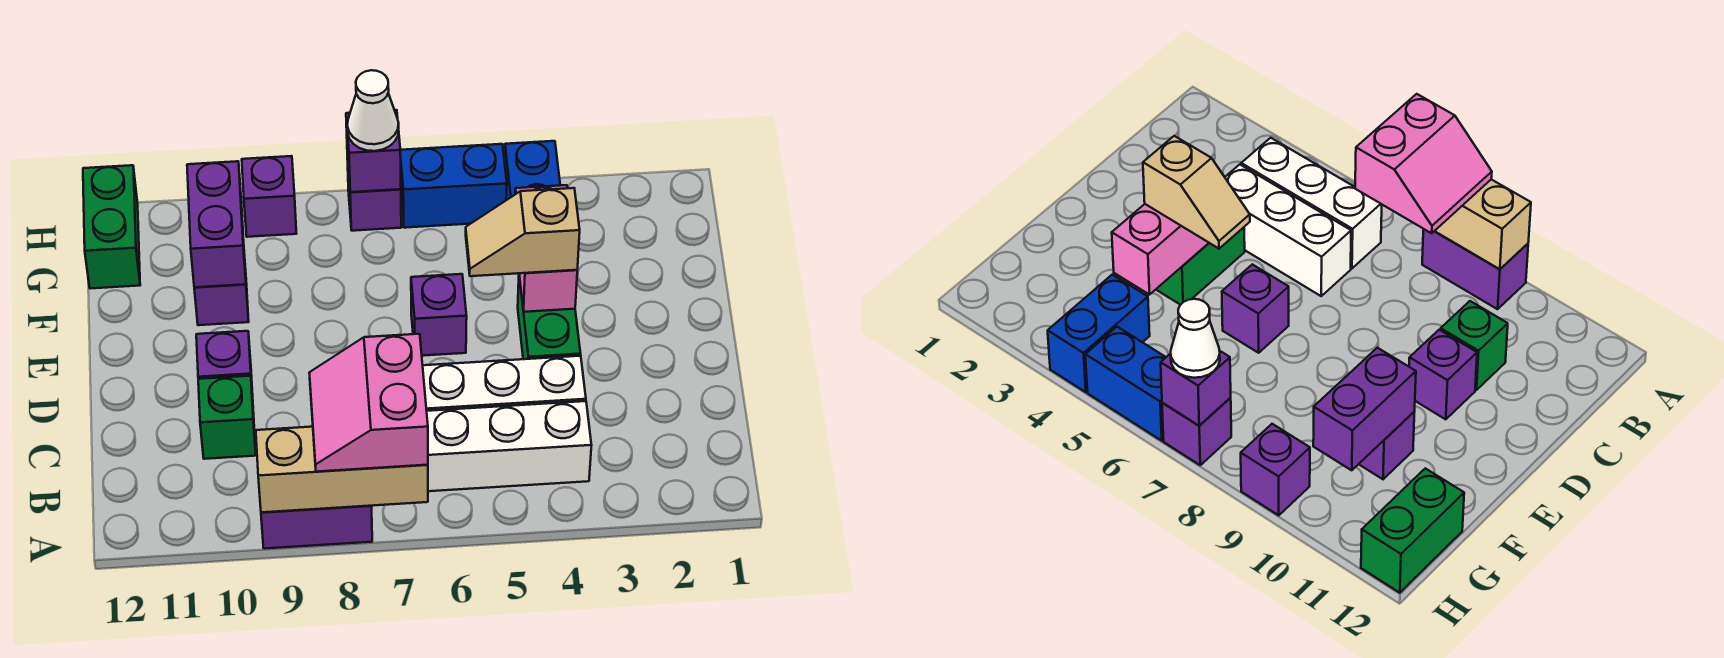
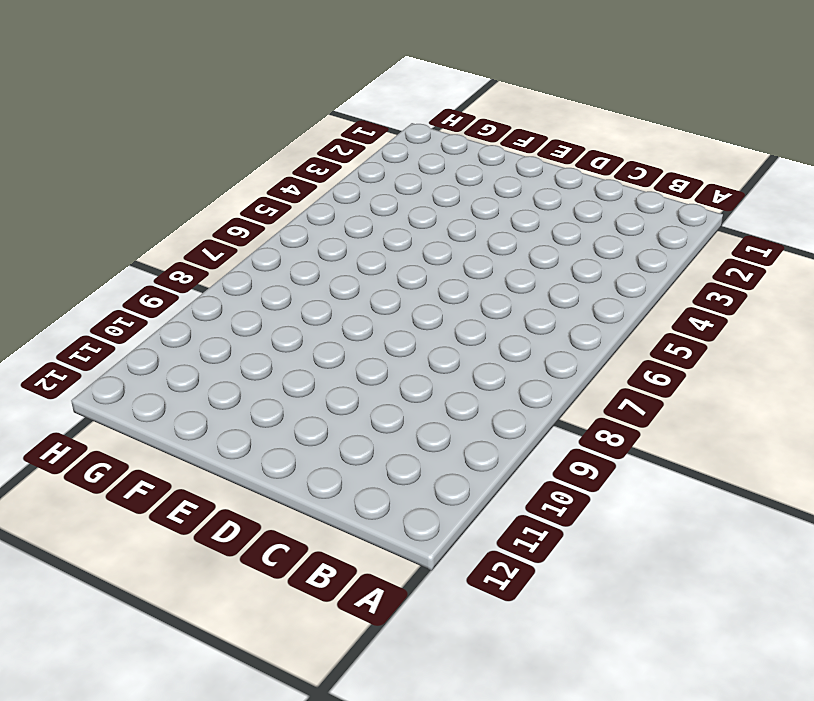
none -> purple brick A8:A9 level 1
none -> white brick B4:B6 level 1
none -> white brick C4:C6 level 1

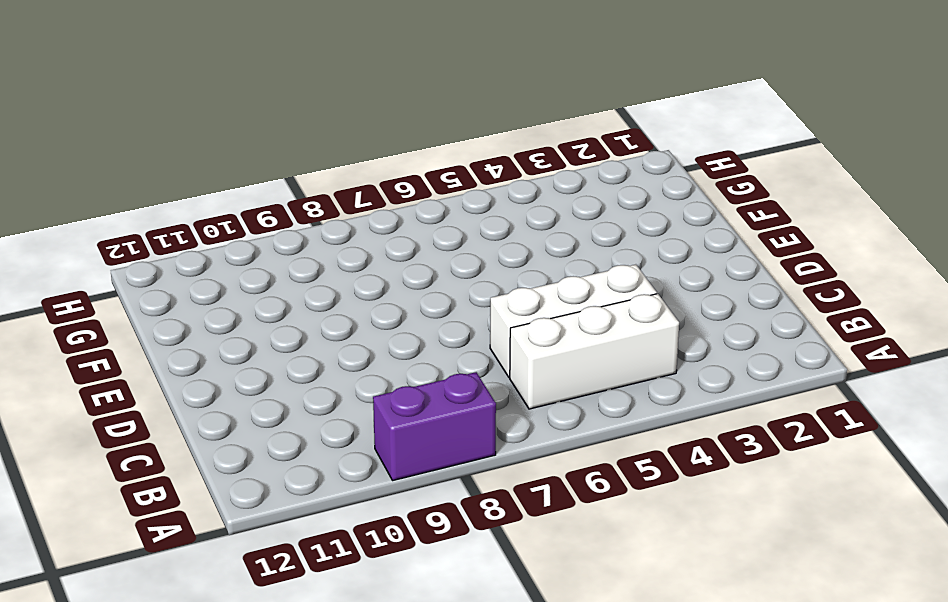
none -> green brick C10 level 1
none -> green brick D4:E4 level 1
none -> purple brick D10 level 1

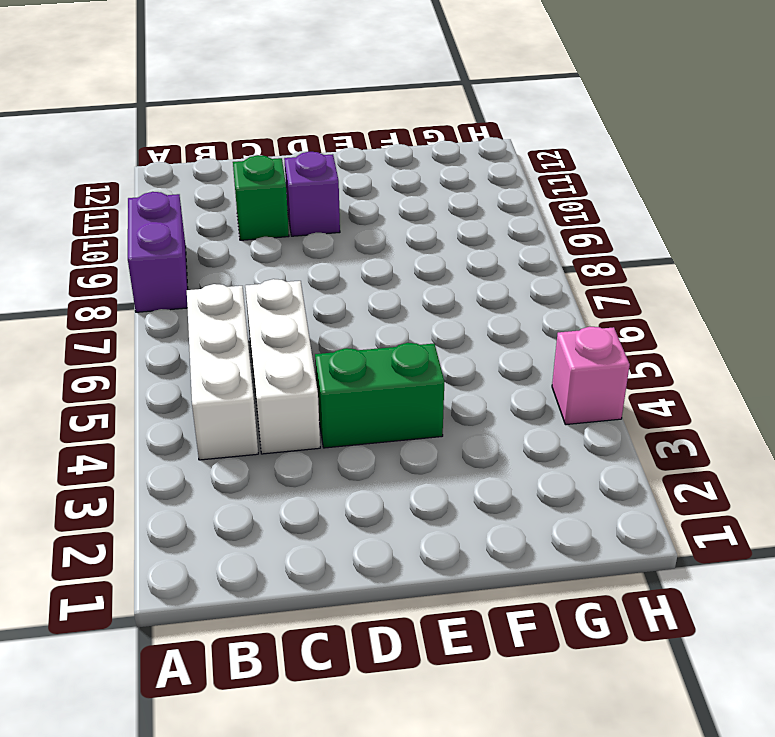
pink brick H4 level 1 -> blue brick G4:H4 level 1
none -> purple brick E6 level 1
none -> purple brick F10 level 1
none -> green brick G12:H12 level 1

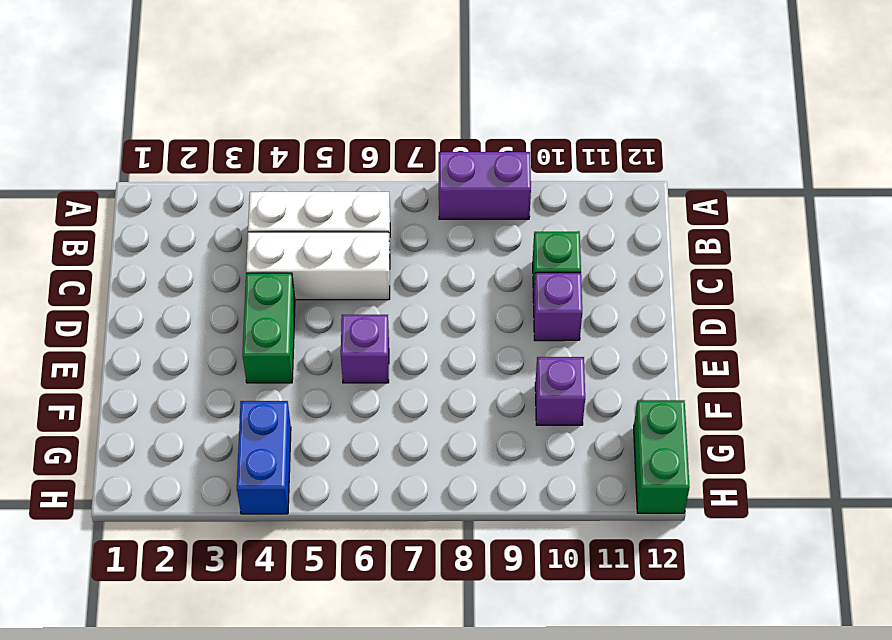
none -> blue brick H5:H6 level 1
none -> purple brick H7 level 1
none -> purple brick H9 level 1

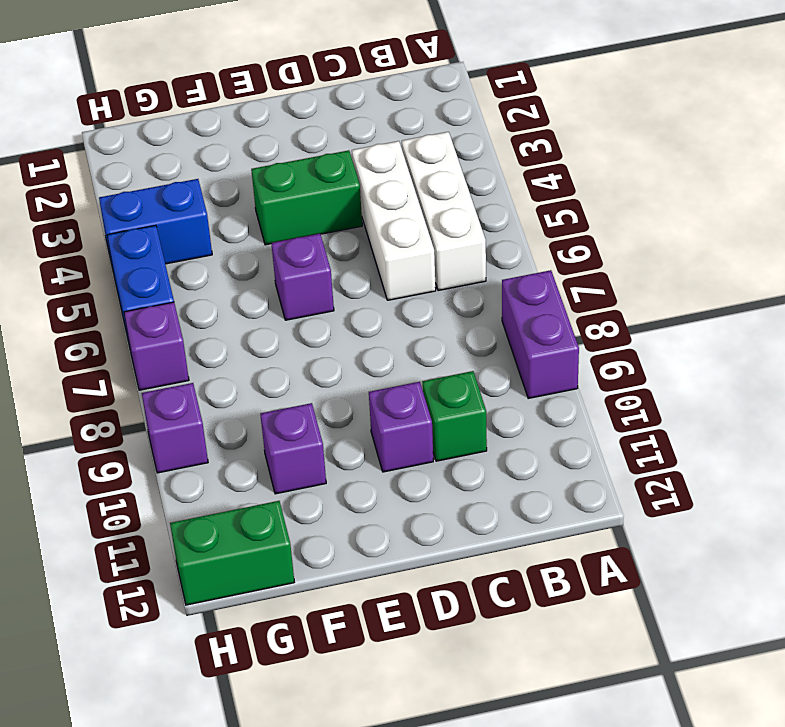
none -> tan brick A7:A9 level 2
none -> pink brick E4:F4 level 2
none -> purple brick F10:G10 level 2

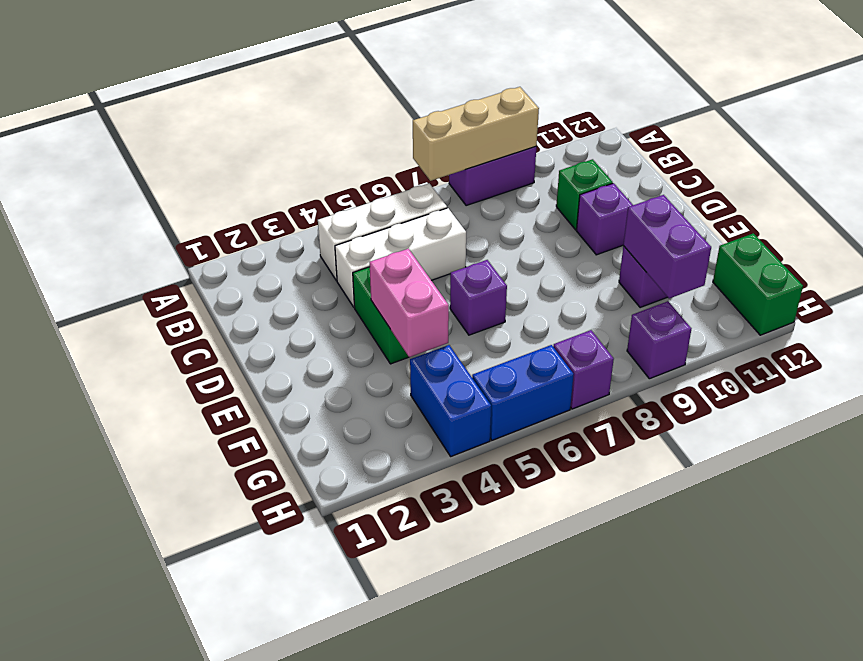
none -> purple brick H7 level 2
none -> pink slope A7:B8 level 3 top 7
none -> tan slope E4:E5 level 3 top 4

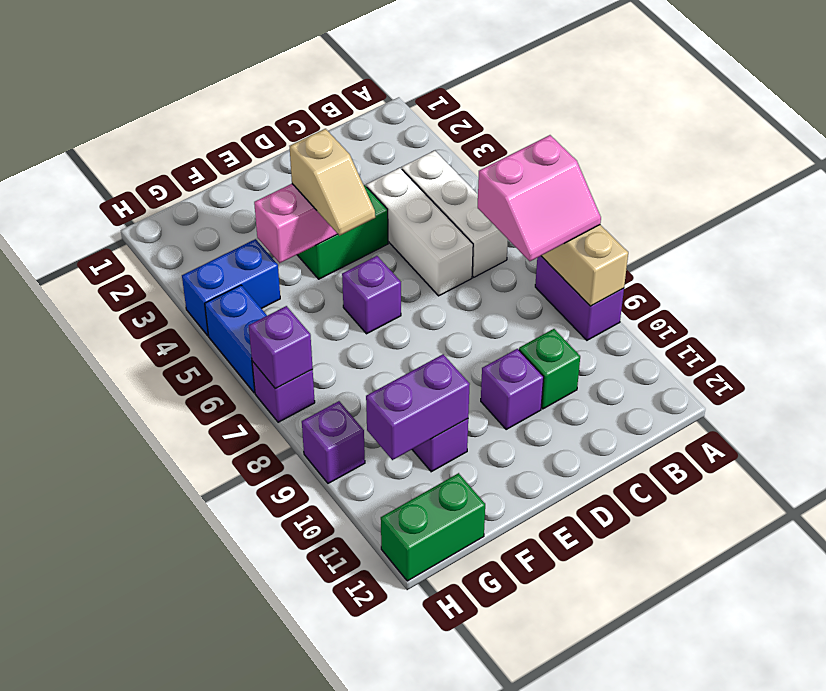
none -> white cone H7 level 3

